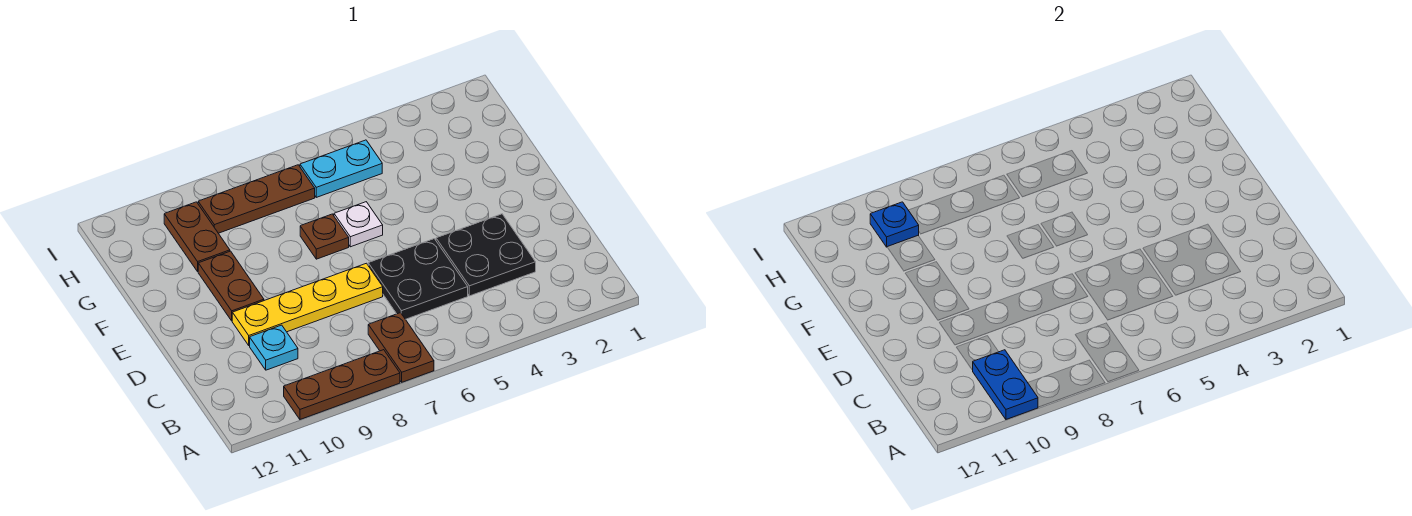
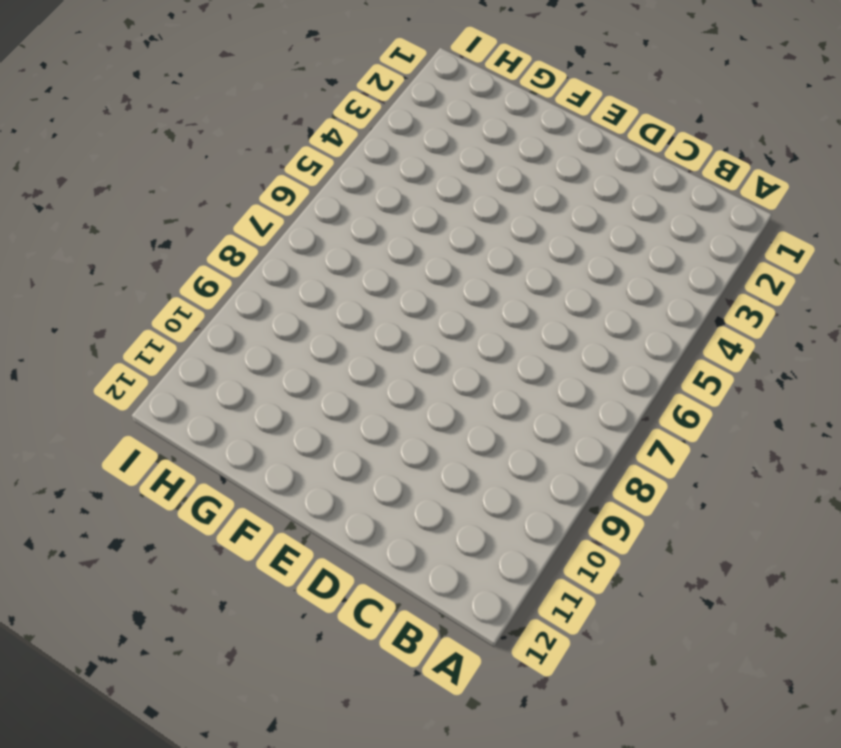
none -> brown plate A7:B7 level 1
none -> brown plate A8:A10 level 1
none -> black plate C3:D4 level 1

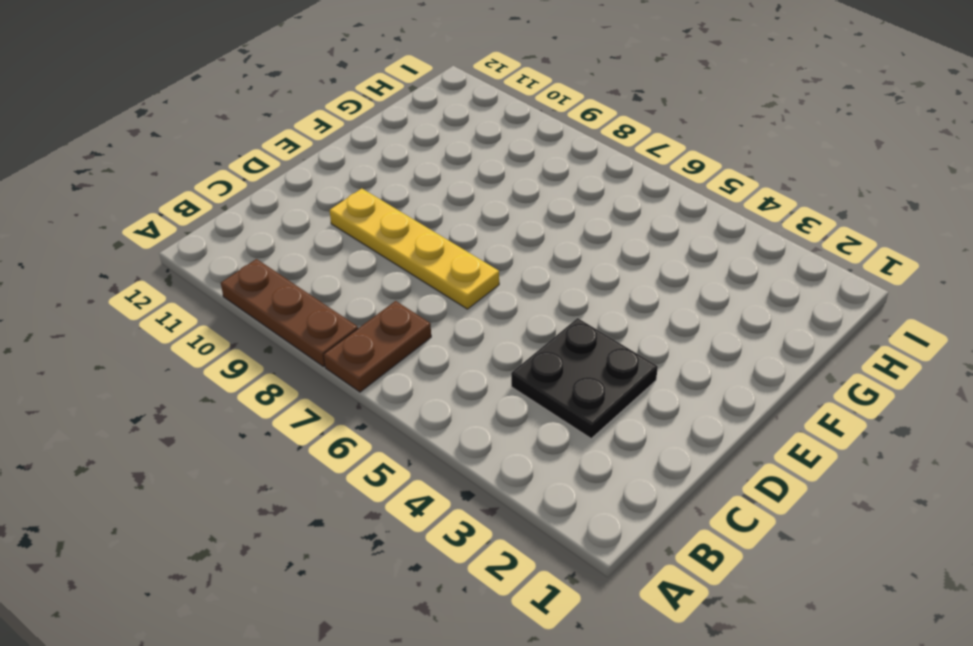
none -> black plate C5:D6 level 1
none -> cyan plate C10 level 1
none -> brown plate E10:F10 level 1

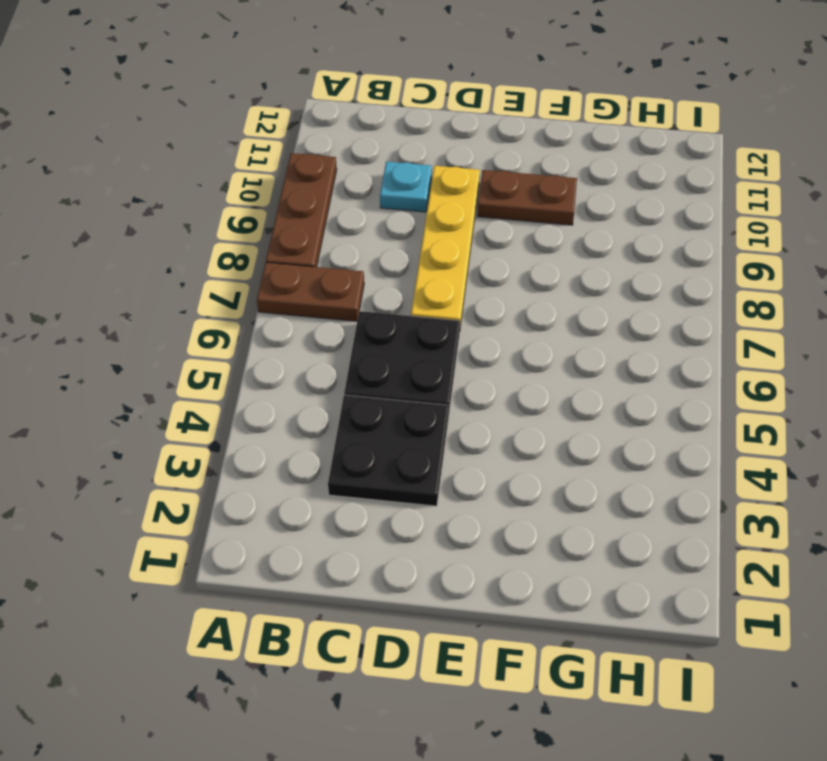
none -> white plate F6 level 1
none -> brown plate F7 level 1
none -> brown plate G10:H10 level 1

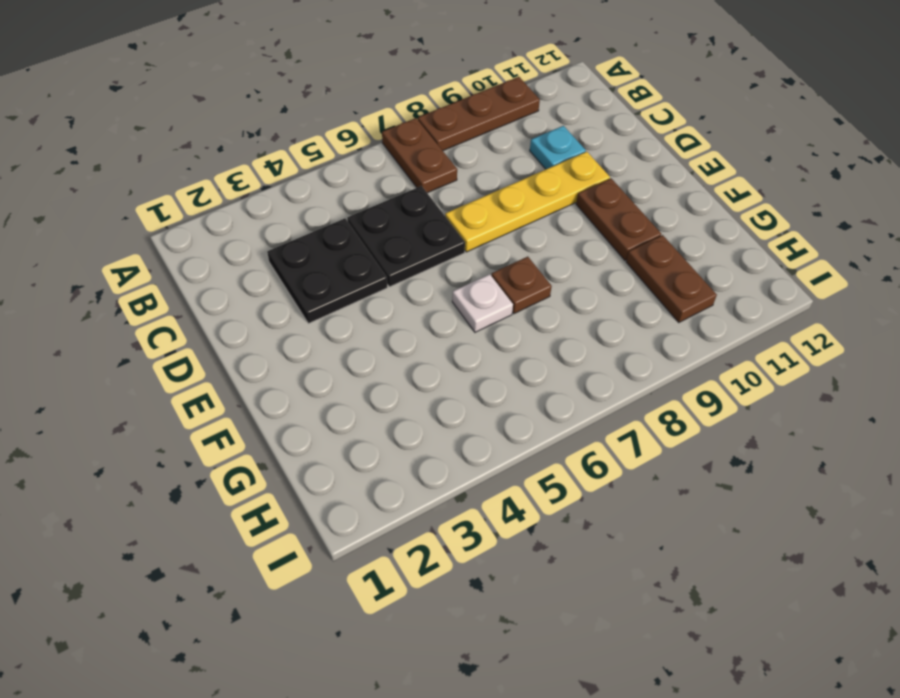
none -> cyan plate H5:H6 level 1
none -> brown plate H7:H9 level 1
none -> blue plate A10:B10 level 2

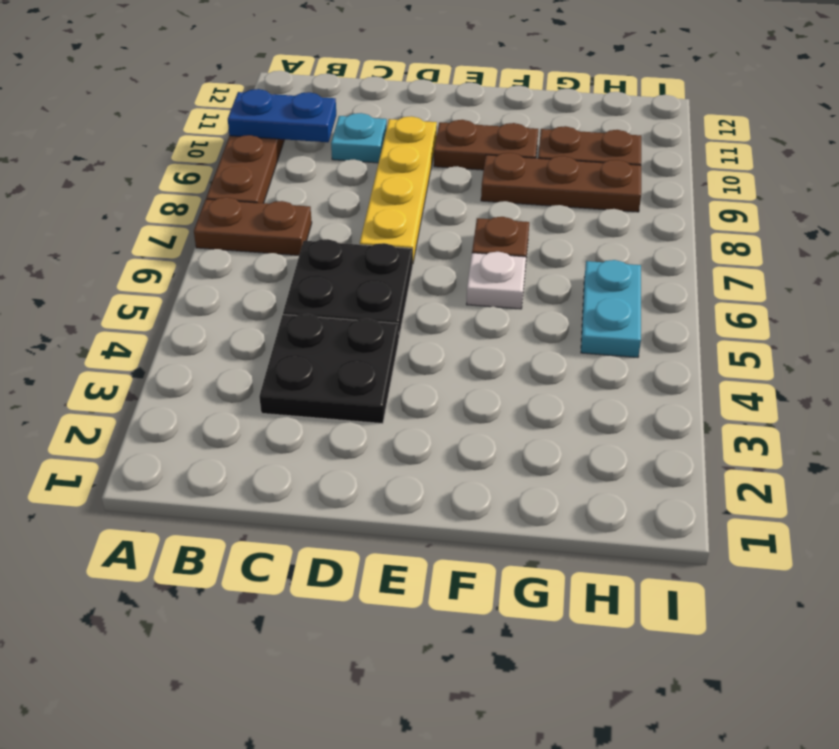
brown plate F9:H9 level 1 -> brown plate H7:H9 level 1
none -> blue plate H10 level 2

